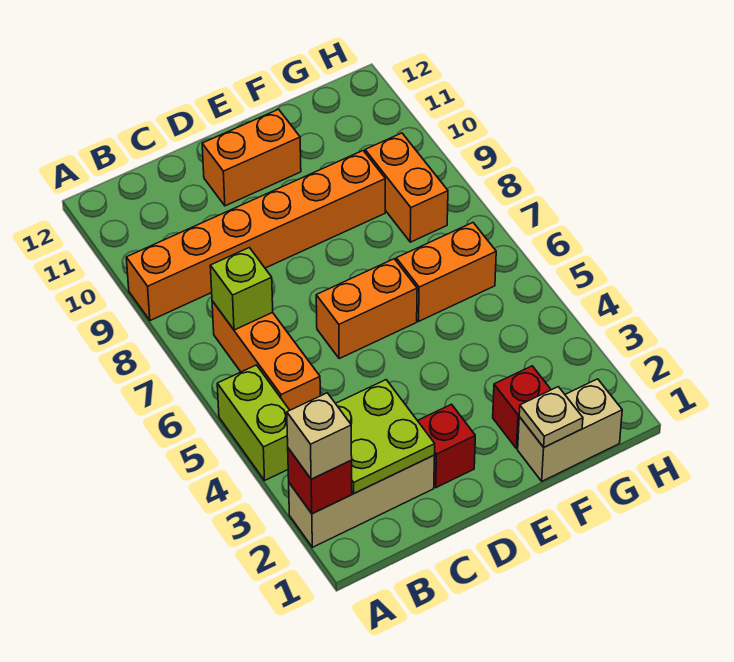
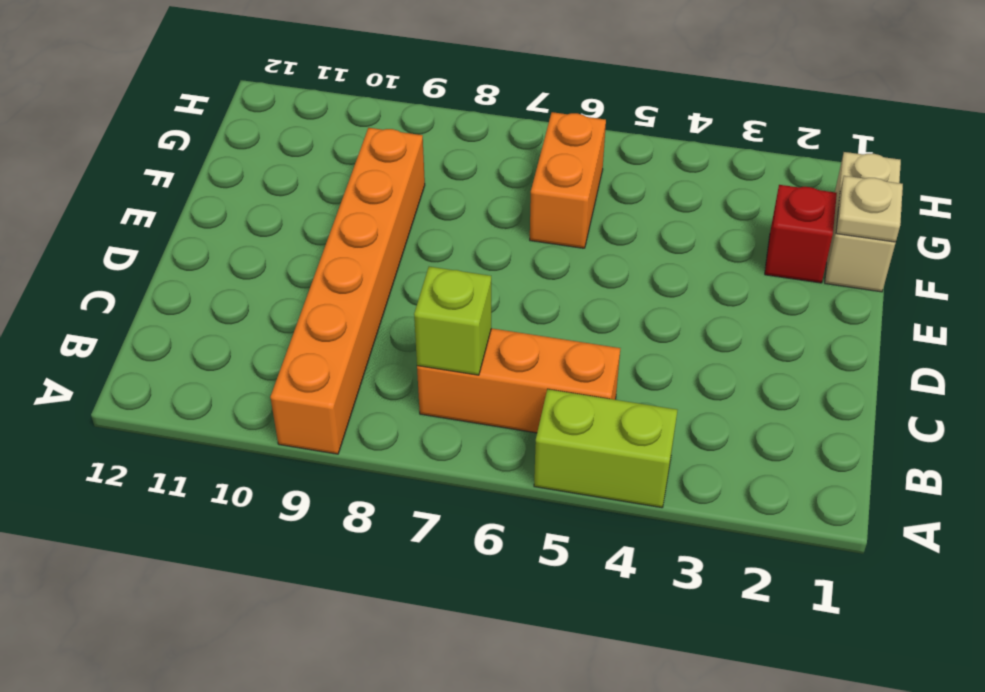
none -> tan brick A2:C2 level 1
none -> red brick D2 level 1
none -> orange brick D6:E6 level 1

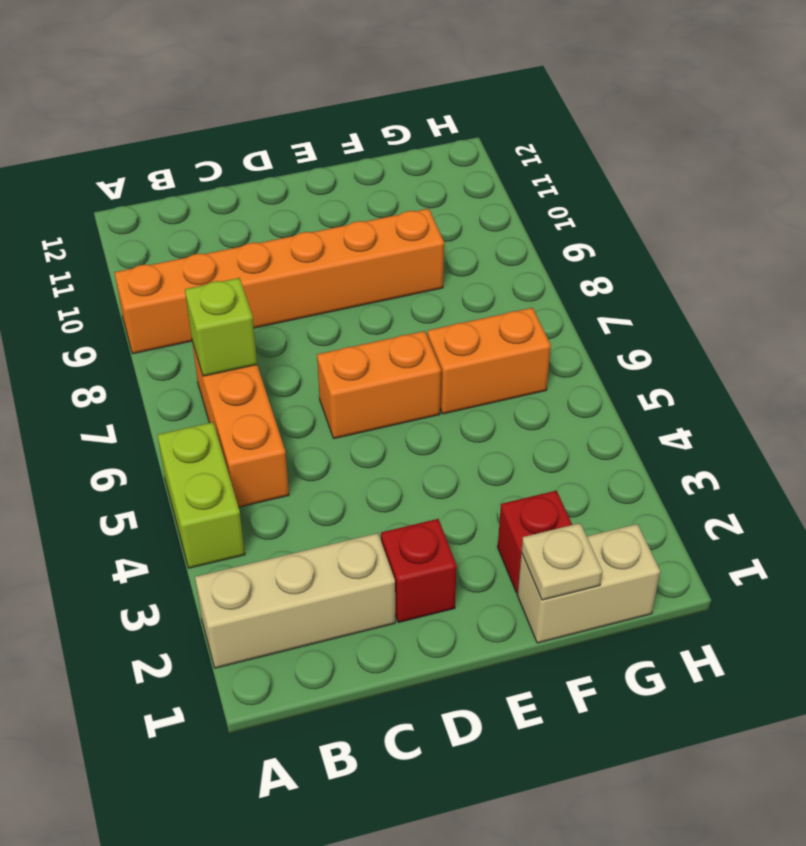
none -> orange brick D11:E11 level 1
none -> orange brick G8:G9 level 1
none -> red brick A2 level 2

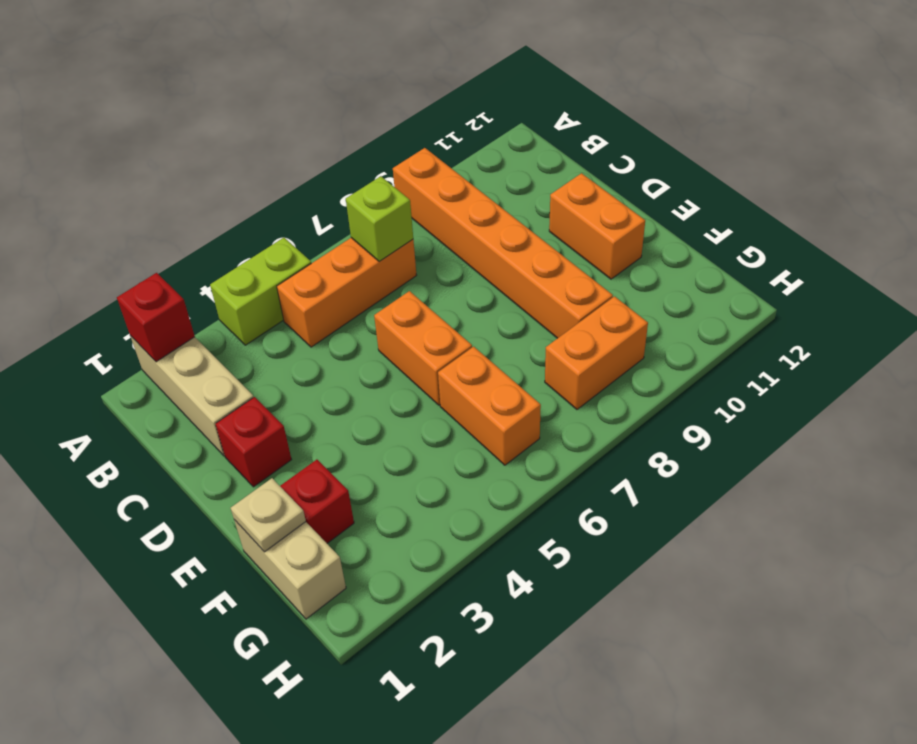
none -> lime plate B2:C3 level 2
none -> tan brick A2 level 3

